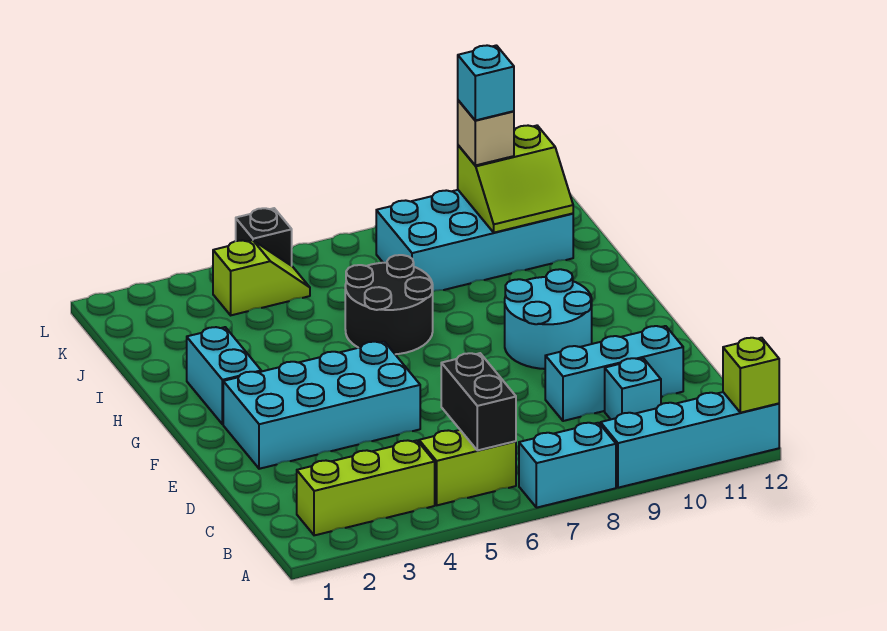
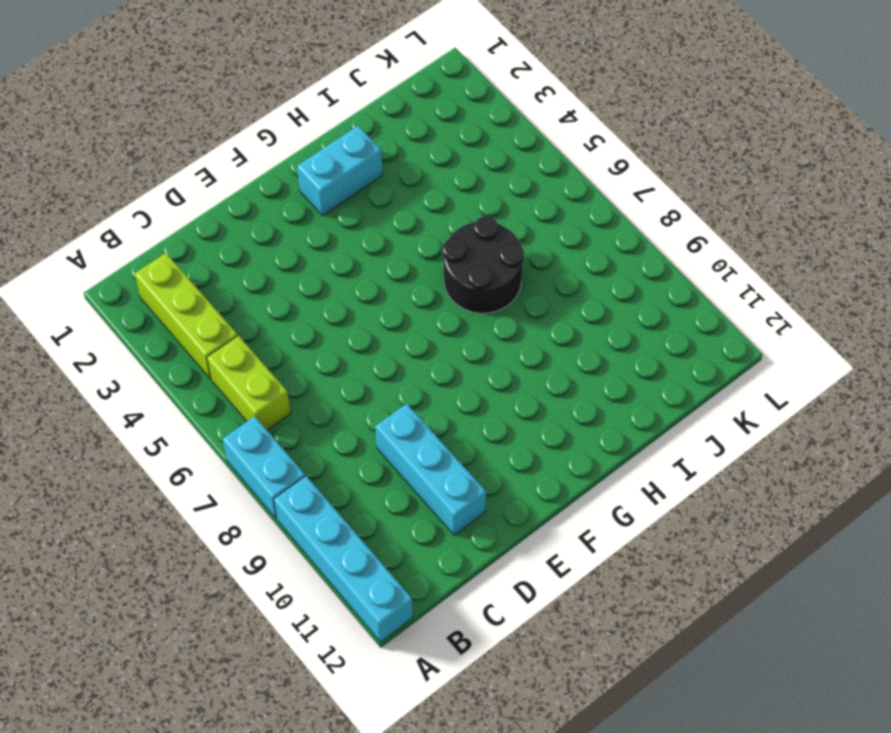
none -> cyan brick C10 level 1
none -> cyan brick E2:F5 level 1
none -> cyan round brick F9:G10 level 1

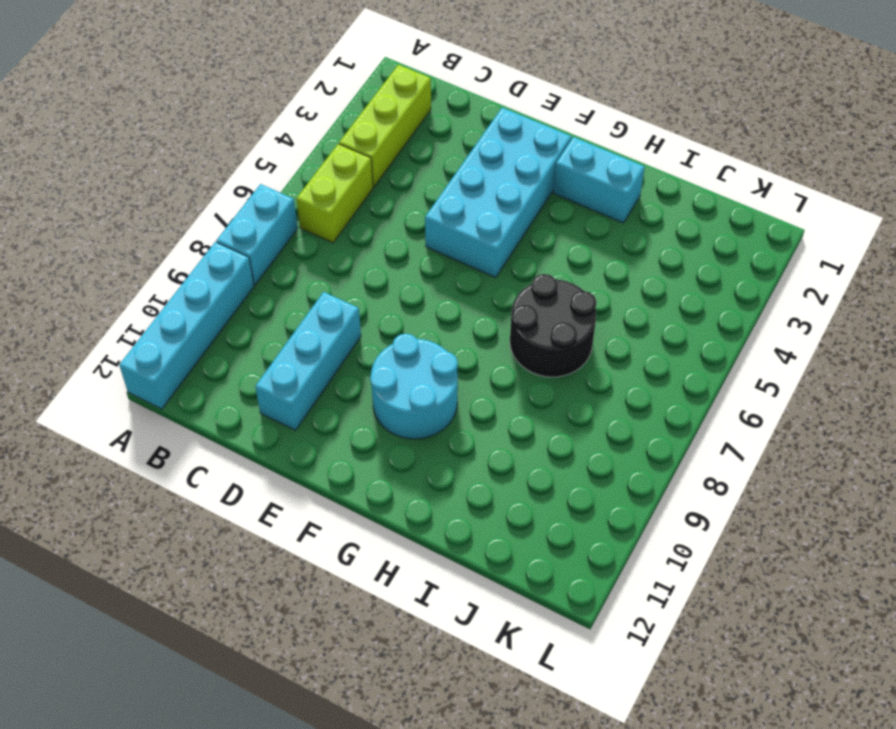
none -> cyan brick C10 level 1
none -> cyan brick J8:K11 level 1
none -> lime slope K4:K5 level 1 top 4

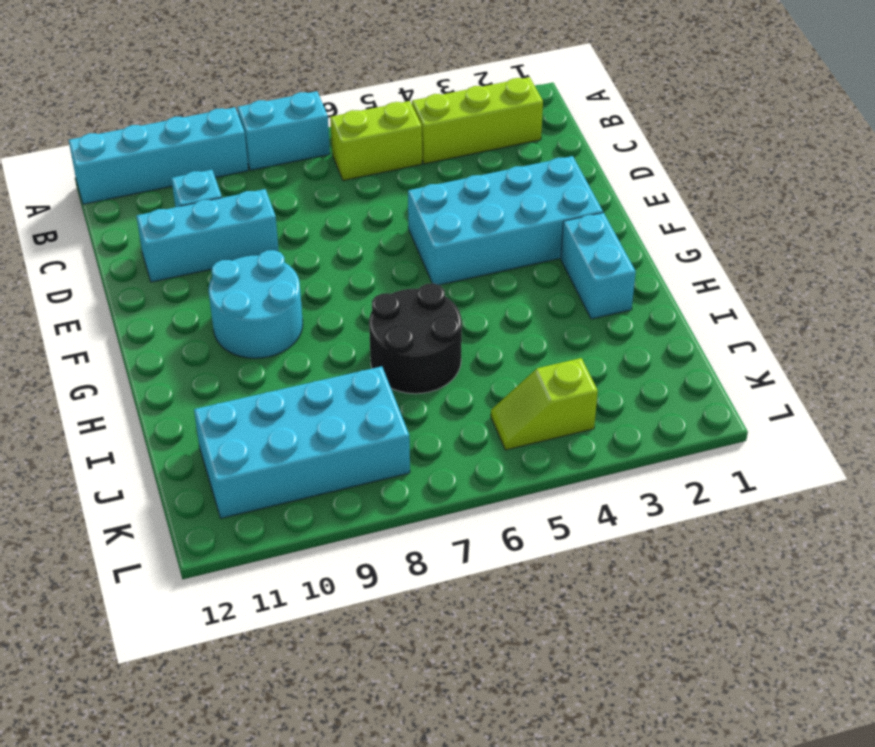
none -> black brick L5 level 1
none -> lime brick A12 level 2
none -> black brick B6:C6 level 2

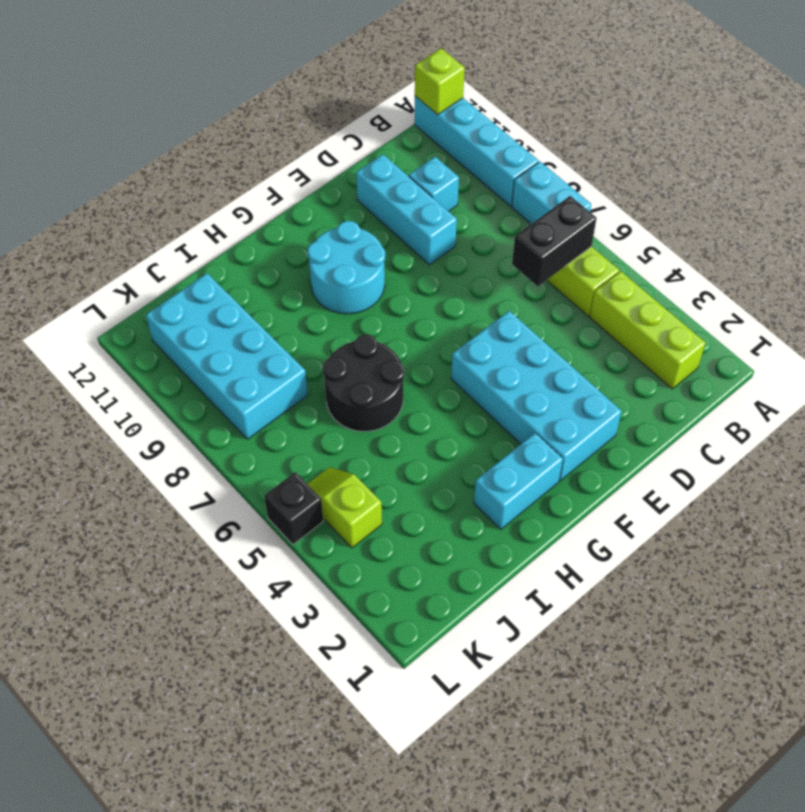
none -> lime slope J10:K11 level 2 top K
none -> tan brick K10 level 3
none -> cyan brick K10 level 4

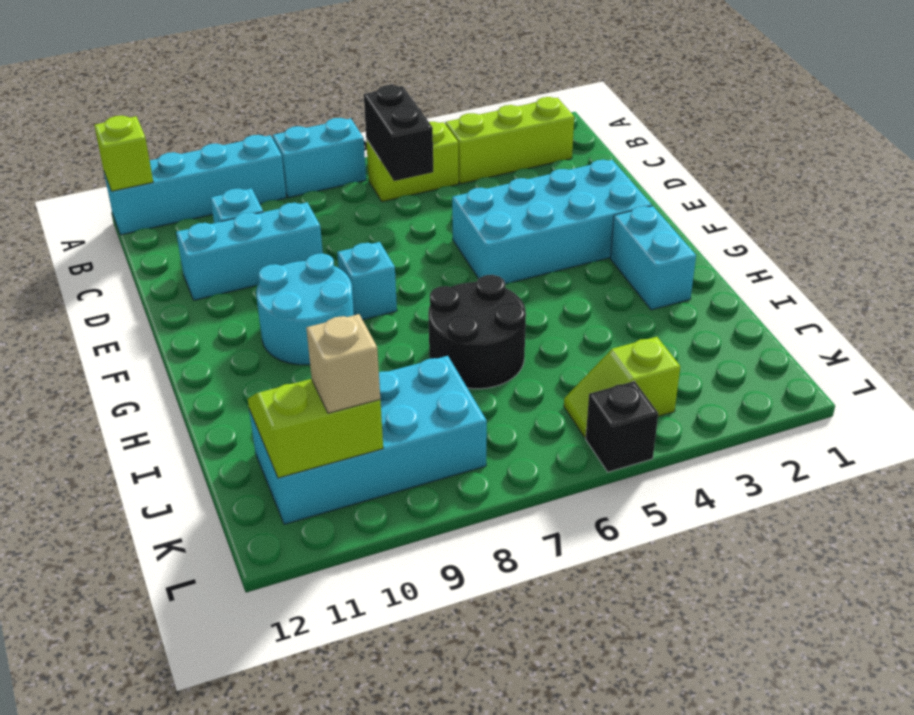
cyan brick F8 level 1 -> cyan brick K10 level 4

